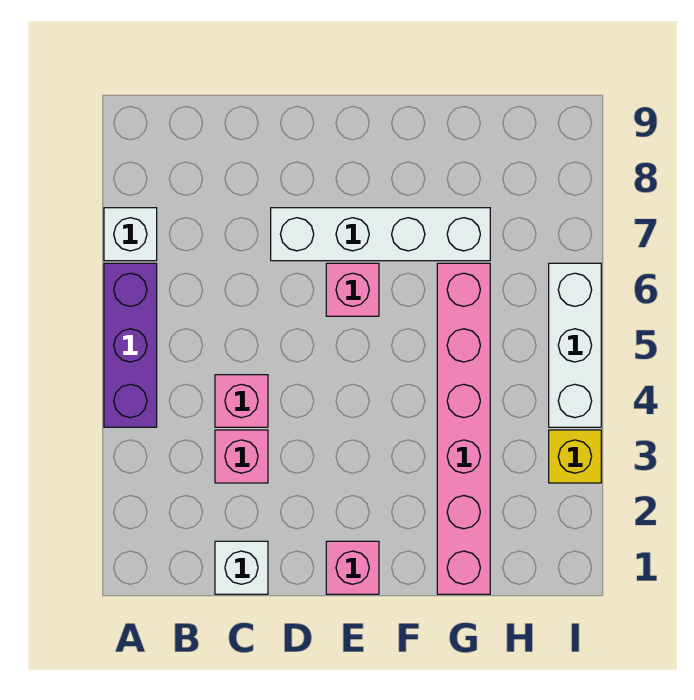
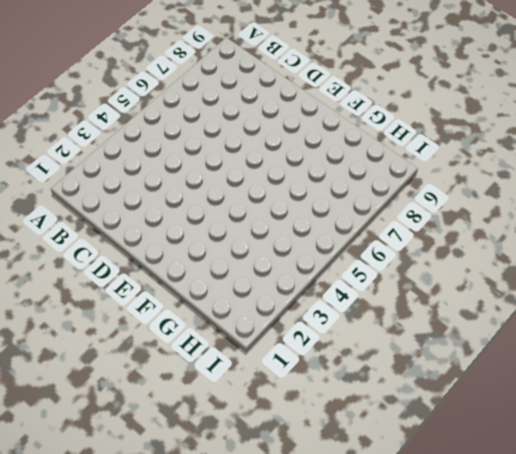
none -> purple brick A4:A6 level 1
none -> white brick A7 level 1

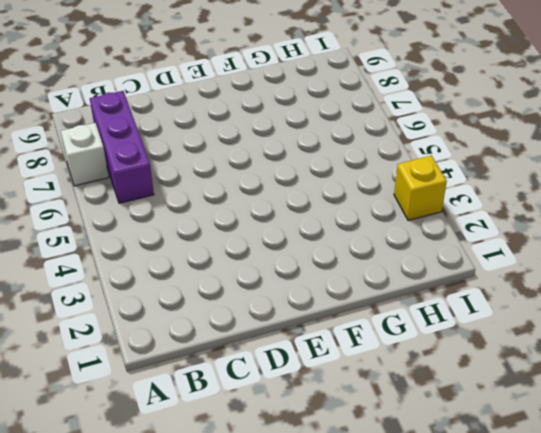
purple brick B6:B8 level 1 -> purple brick A4:A6 level 1
none -> white brick C1 level 1
none -> pink brick C3 level 1

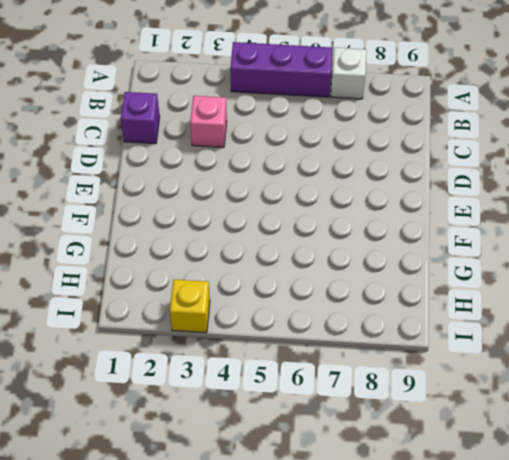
purple brick C1 level 1 -> white brick C1 level 1
none -> pink brick C4 level 1
none -> white brick D7:G7 level 1

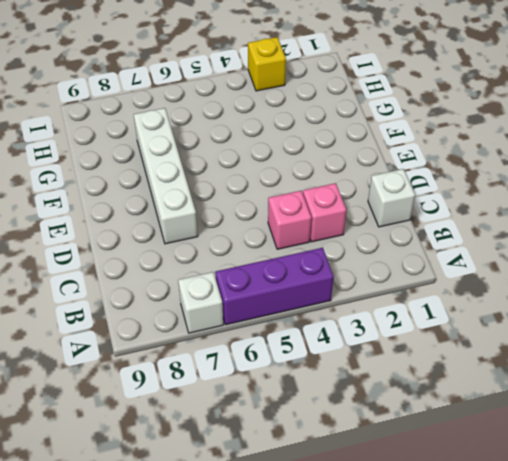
none -> pink brick E1 level 1
none -> pink brick E6 level 1

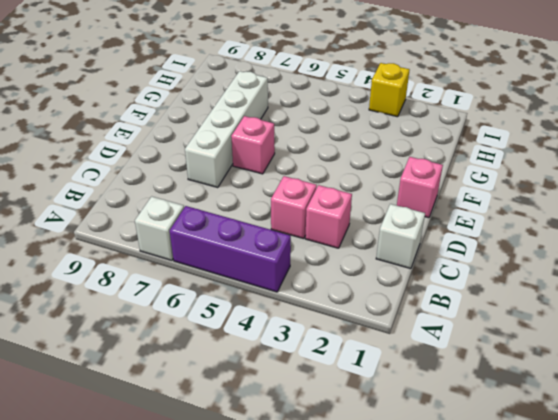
none -> pink brick G1:G6 level 1
none -> white brick I4:I6 level 1

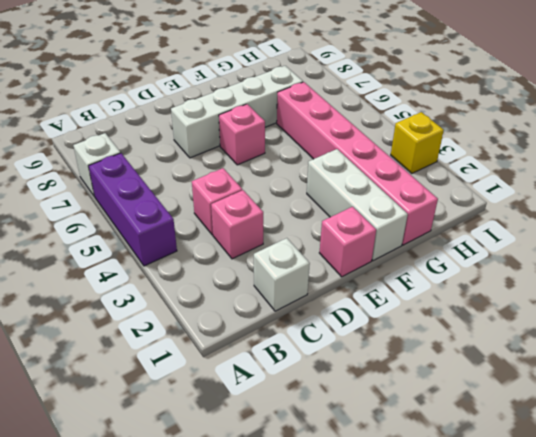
white brick F1:F3 level 1 -> white brick I4:I6 level 1

